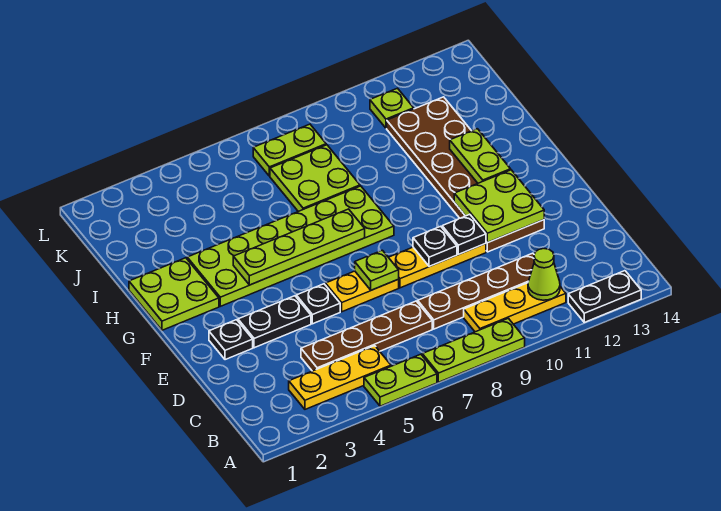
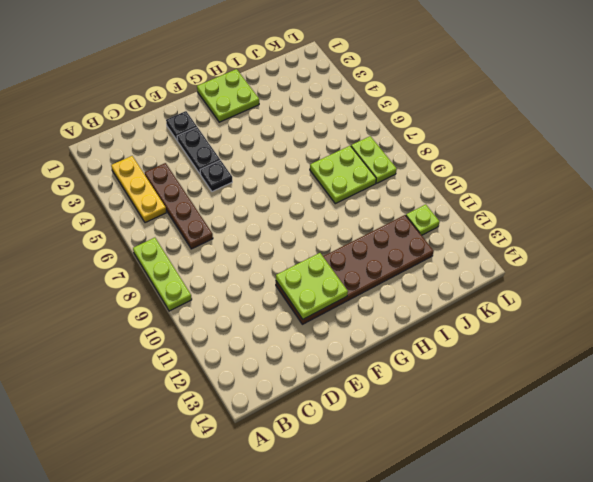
none -> lime plate A5:A6 level 1
none -> black plate A12:A13 level 1
none -> yellow plate B9:B11 level 1

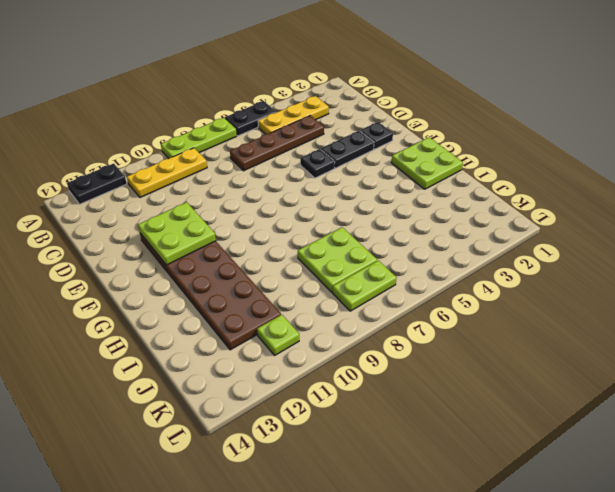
black plate A5:A6 level 1 -> lime plate A5:A6 level 1
none -> brown plate C8:C11 level 1
none -> yellow plate E6:E7 level 1
none -> yellow plate E8:E10 level 1

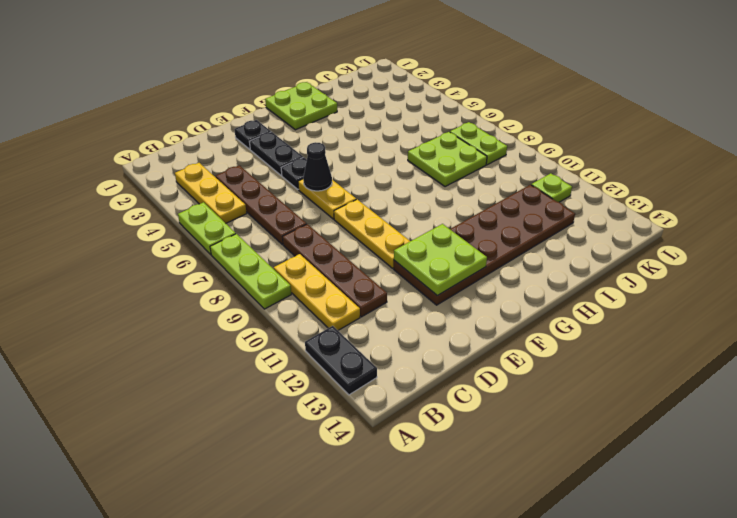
black cone E6 level 2 -> none
none -> lime plate G3:H8 level 1
none -> lime cone B11 level 2
none -> lime plate E7 level 2

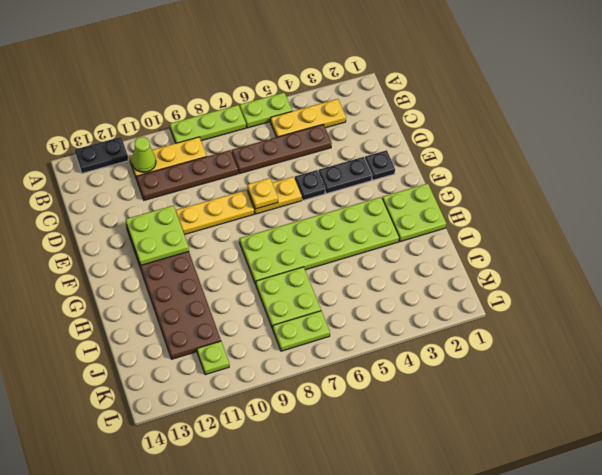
yellow plate E7 level 2 -> lime plate E7 level 2
none -> black plate E9 level 2
none -> black plate E10 level 2
none -> lime plate G4:G7 level 2

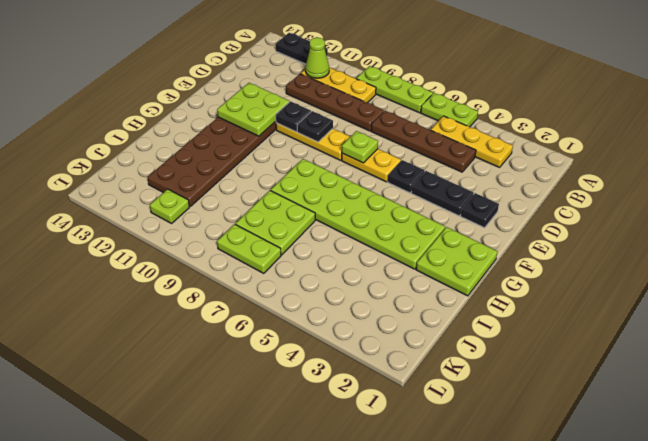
none -> lime plate G4:G7 level 2
none -> lime plate G12:H12 level 2

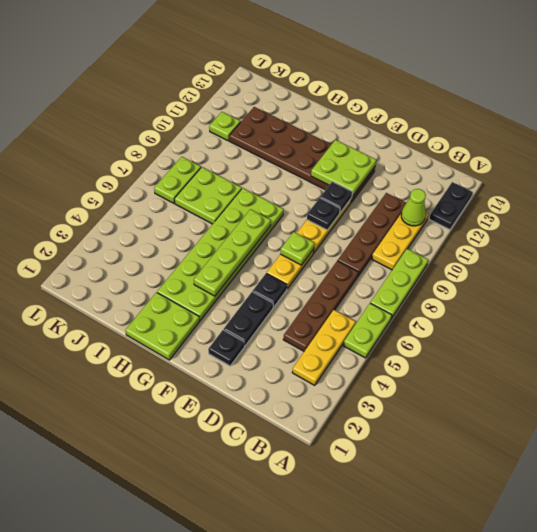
none -> lime plate G12:H12 level 2

